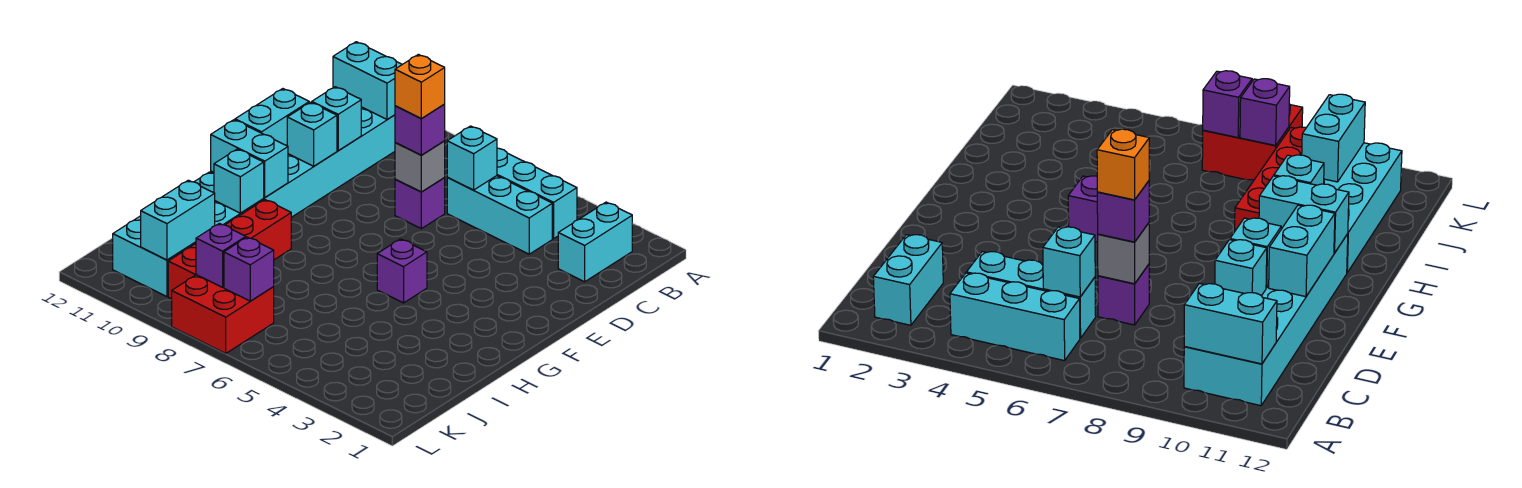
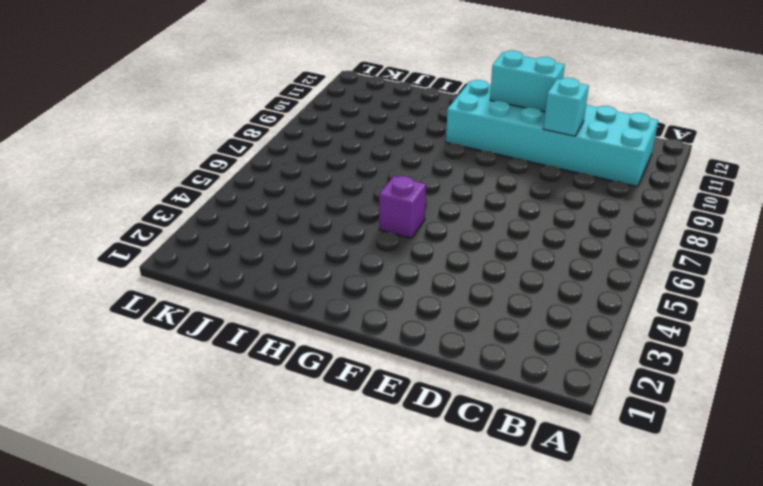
none -> cyan brick B2:C2 level 1
none -> cyan brick B4:B6 level 1
none -> cyan brick C4:C6 level 1

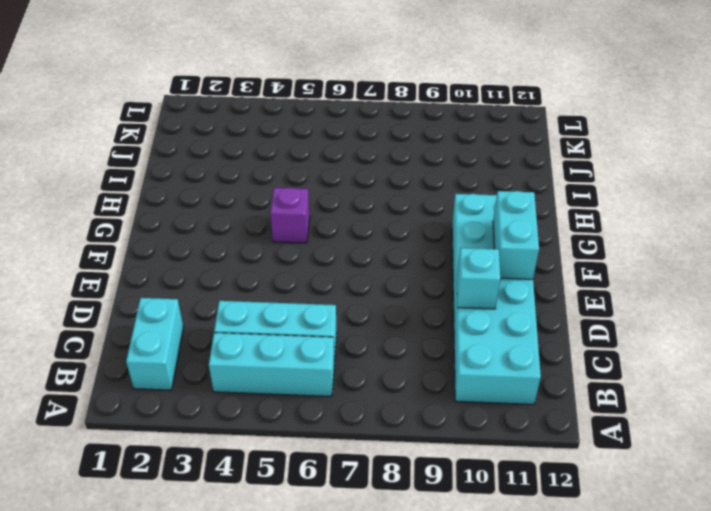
none -> purple brick D7 level 1
none -> red brick H9:K9 level 1
none -> cyan brick H10:K11 level 1

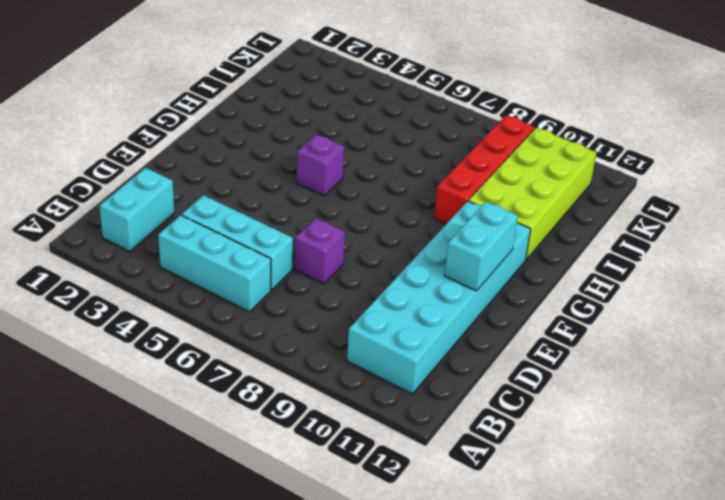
lime brick H10:K11 level 1 -> cyan brick H10:K11 level 1
none -> red brick K7:L8 level 1
none -> cyan brick B10:B11 level 2
none -> cyan brick C6 level 2

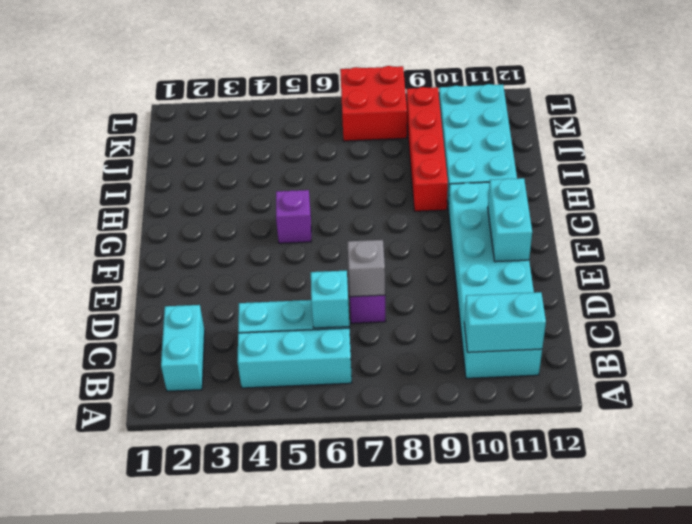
none -> cyan brick D10 level 2
none -> cyan brick E10 level 2
none -> cyan brick G10:G11 level 2

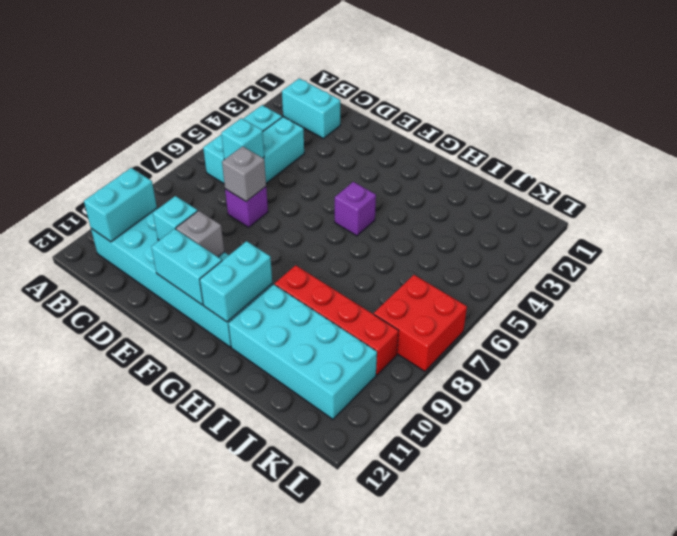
grey brick E10 level 2 -> cyan brick E10 level 2
none -> cyan brick H10 level 2
none -> cyan brick J10:K10 level 2
none -> purple brick K7 level 2

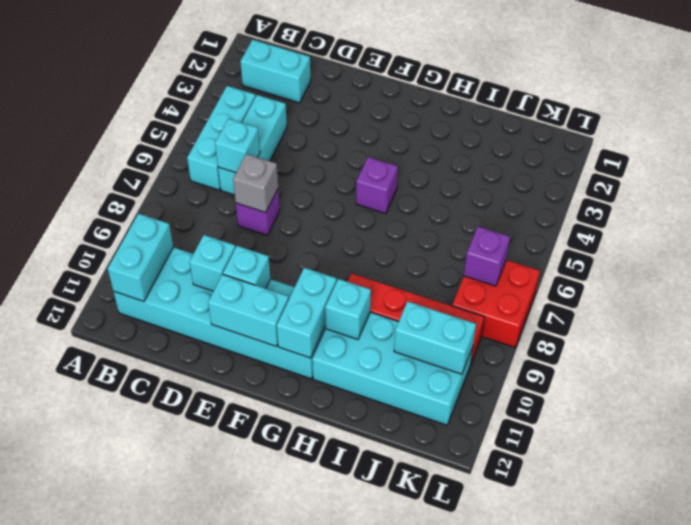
none -> purple brick K8 level 2
none -> purple brick D7 level 3
none -> orange brick D7 level 4

